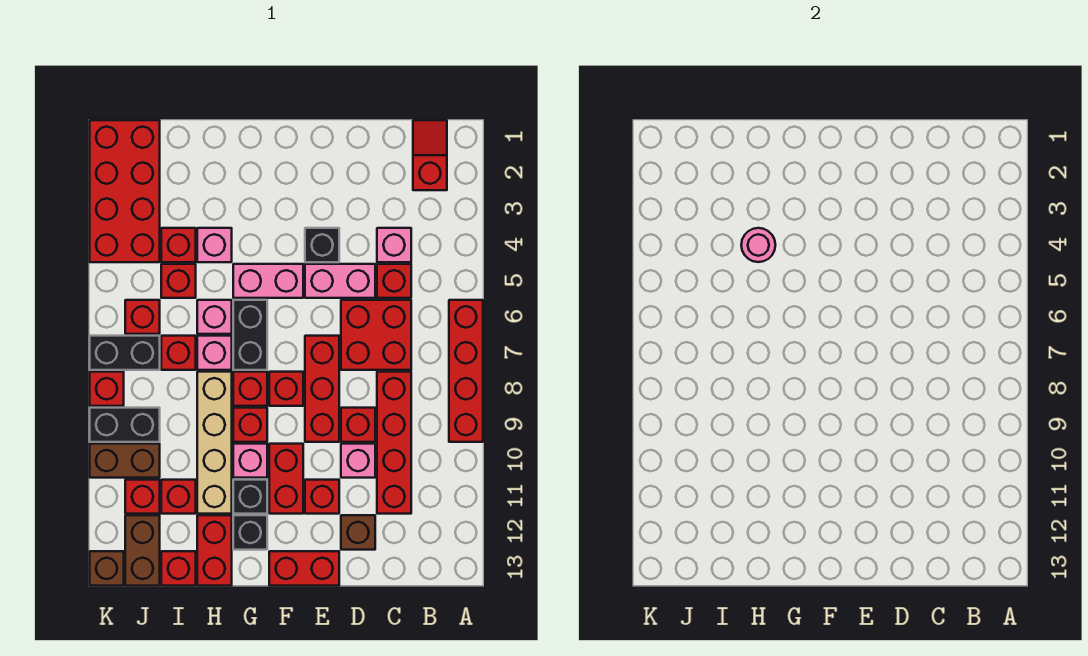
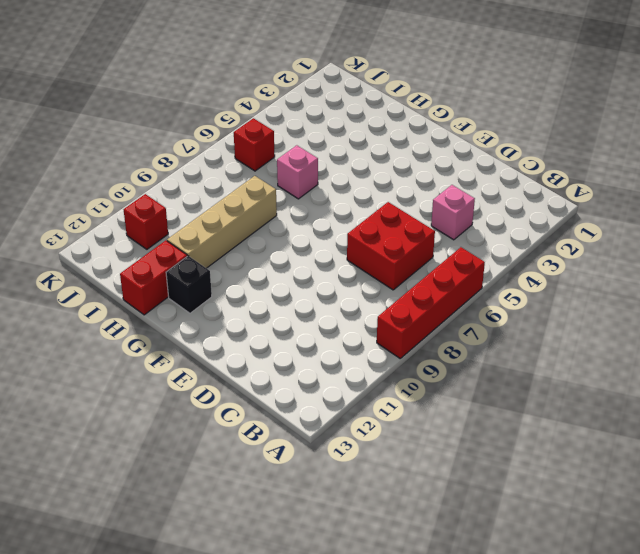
none -> red slope B1:B2 level 1 top 2
none -> red brick C5 level 1
none -> red brick C8:C11 level 1
none -> pink brick D5:E5 level 1

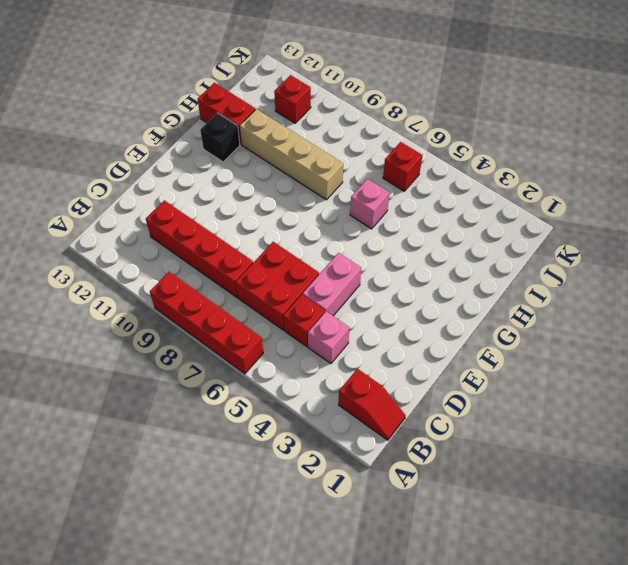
none -> red brick D9 level 1
none -> pink brick D10 level 1
none -> brown brick D12 level 1
none -> black brick E4 level 1

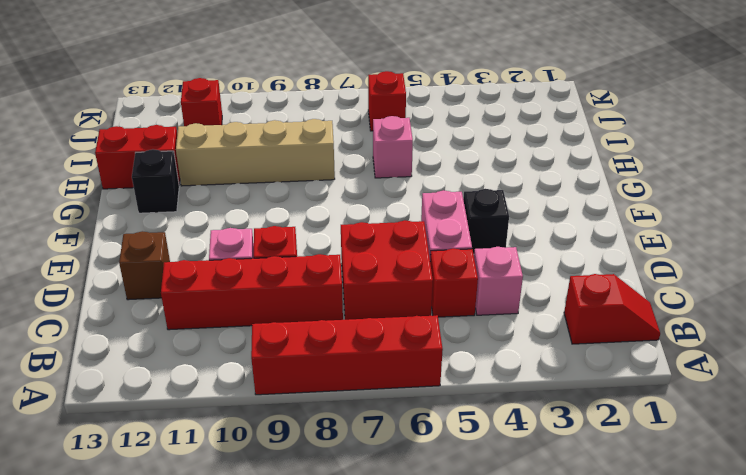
none -> red brick E7:E9 level 1
none -> red brick E11 level 1
none -> red brick E13:F13 level 1
none -> pink brick F5:G5 level 1

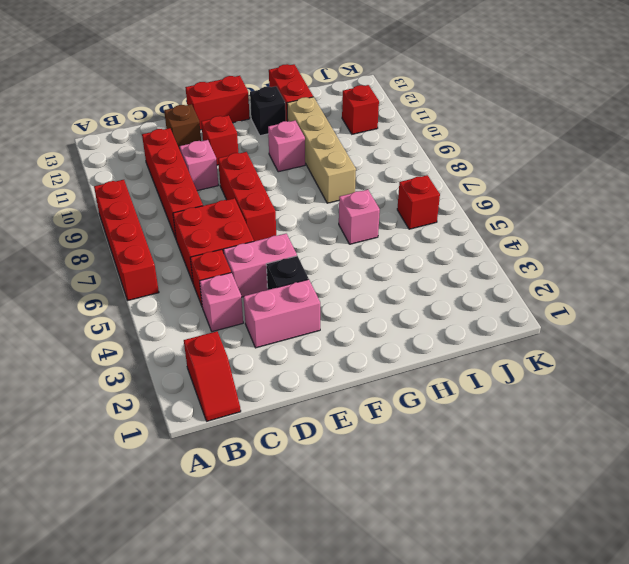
pink brick D3:E3 level 1 -> pink brick F5:G5 level 1
none -> red brick D9 level 1
none -> red brick F8 level 1
none -> red brick F10:F11 level 1
none -> black brick G6:G7 level 1

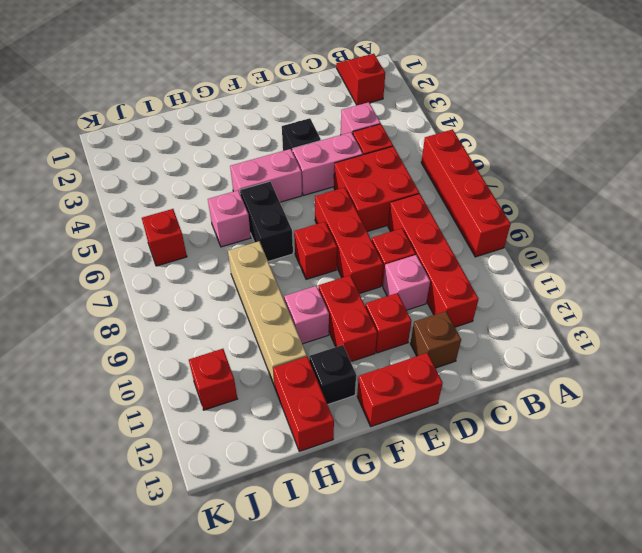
none -> red brick G8 level 1
none -> red brick G9 level 1
none -> black brick G11 level 1
none -> pink brick H4 level 1

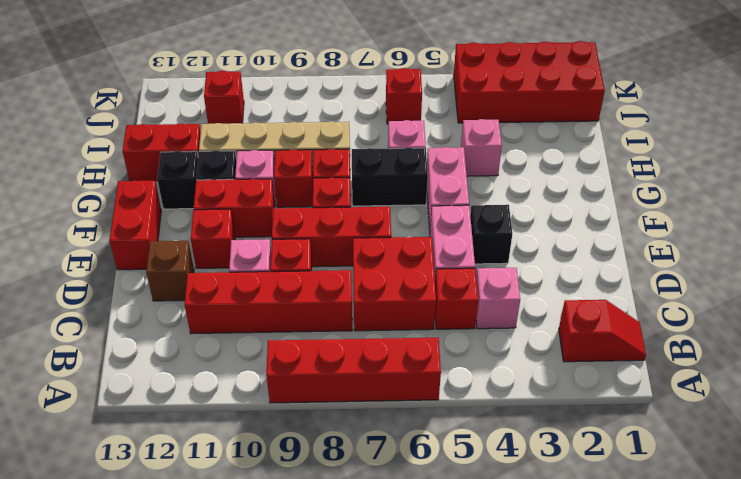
none -> pink brick H7 level 1
none -> red brick I4 level 1
none -> red brick I5 level 1
none -> red brick I7 level 1

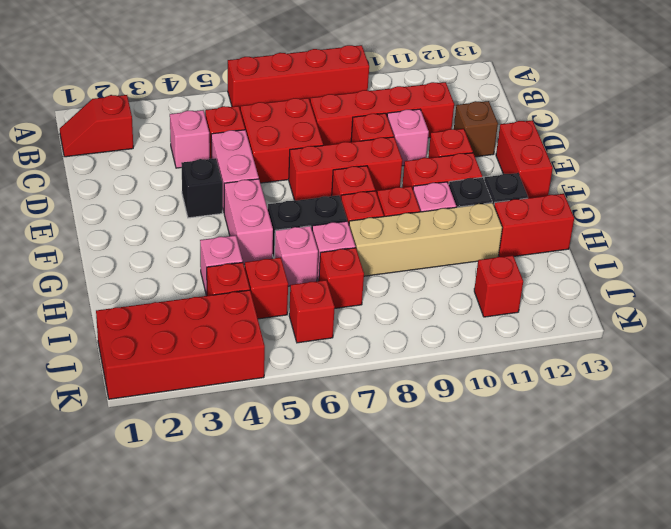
none -> red brick I11 level 1
none -> red brick I13 level 1
none -> black brick J7:K7 level 1
none -> black brick J9:K9 level 1

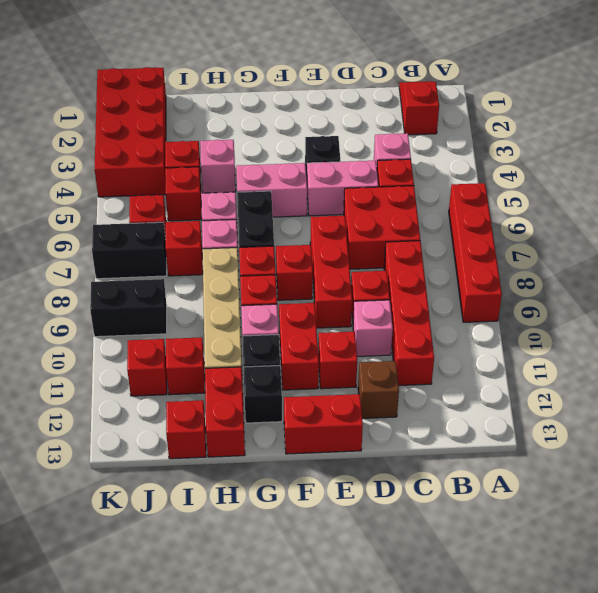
none -> brown brick J10:K10 level 1
none -> brown brick J12:J13 level 1
none -> red brick K8 level 1
none -> brown brick K13 level 1

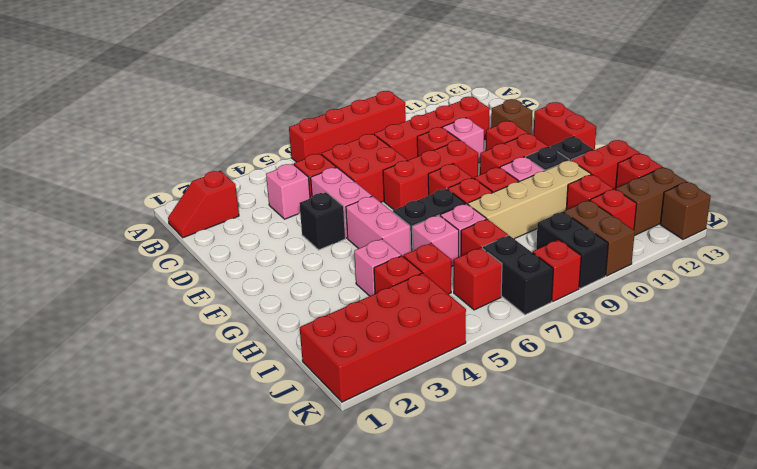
none -> pink round brick H4 level 2

